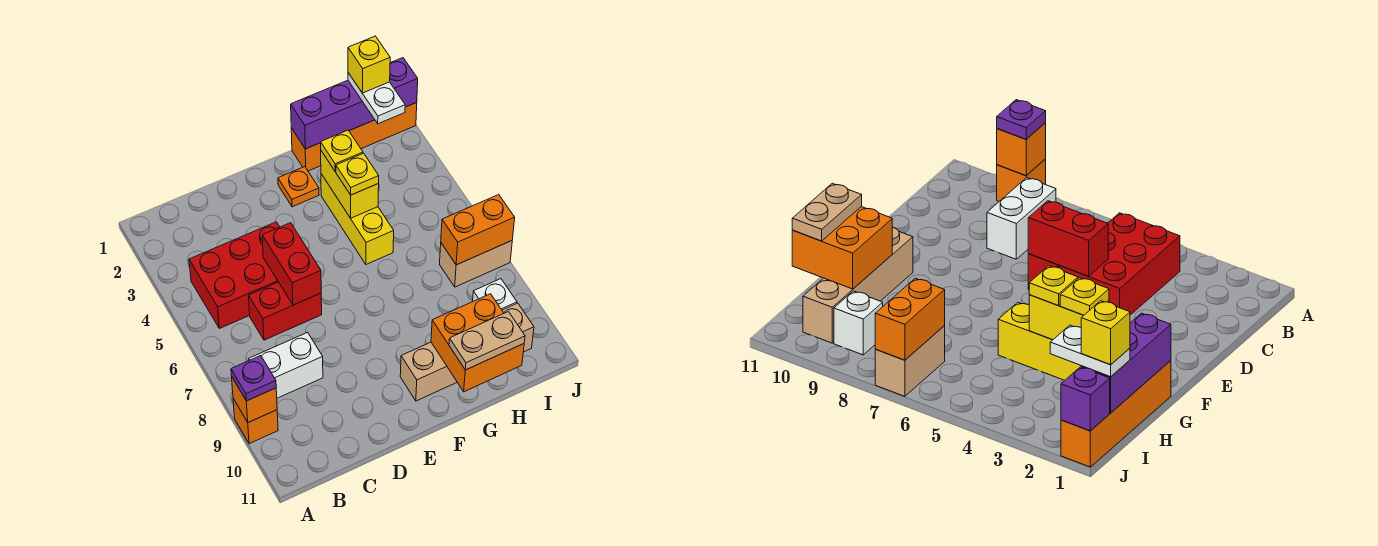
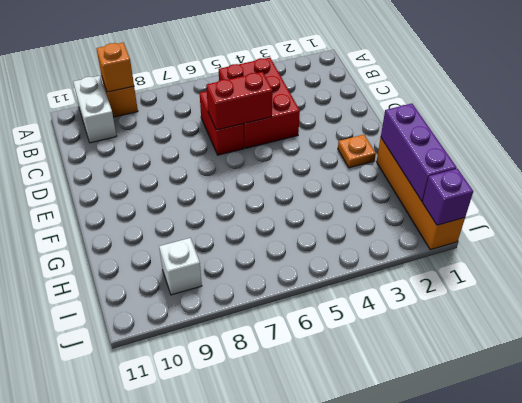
white brick A10:B10 level 1 -> white brick B8:C8 level 1
none -> tan brick F10:I10 level 1
none -> yellow brick G3:G5 level 1
none -> tan brick I7:J7 level 1

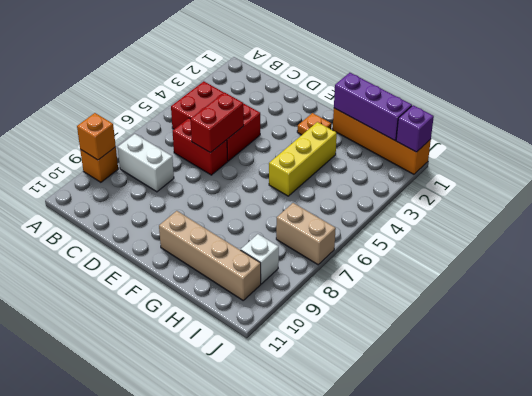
none -> yellow brick G3:G4 level 2
none -> orange brick G10:H11 level 2
none -> orange brick I7:J7 level 2

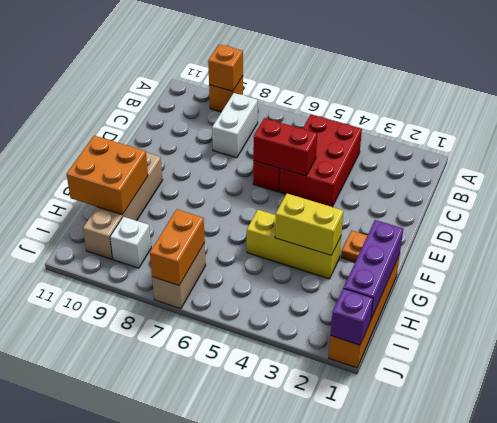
none -> purple plate A9 level 3
none -> yellow plate G3 level 3
none -> yellow plate G4 level 3

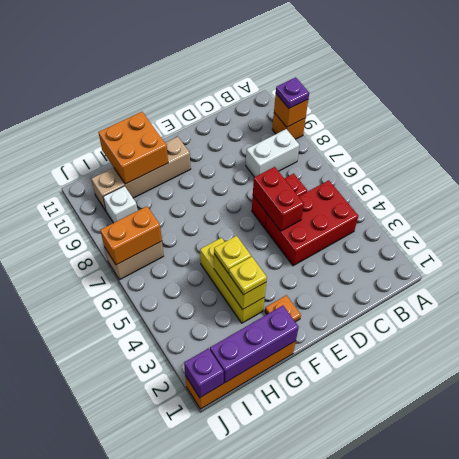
none -> tan plate G11:H11 level 3
none -> white plate I1:I2 level 3
none -> yellow brick I1 level 4

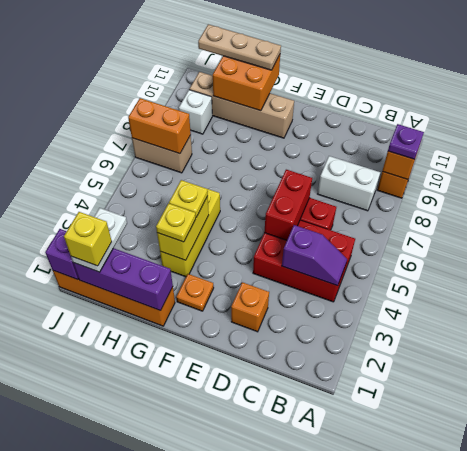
purple slope B4:C4 level 2 top C -> none
orange brick D2 level 1 -> none
tan plate G11:I11 level 3 -> tan plate G11:H11 level 3

